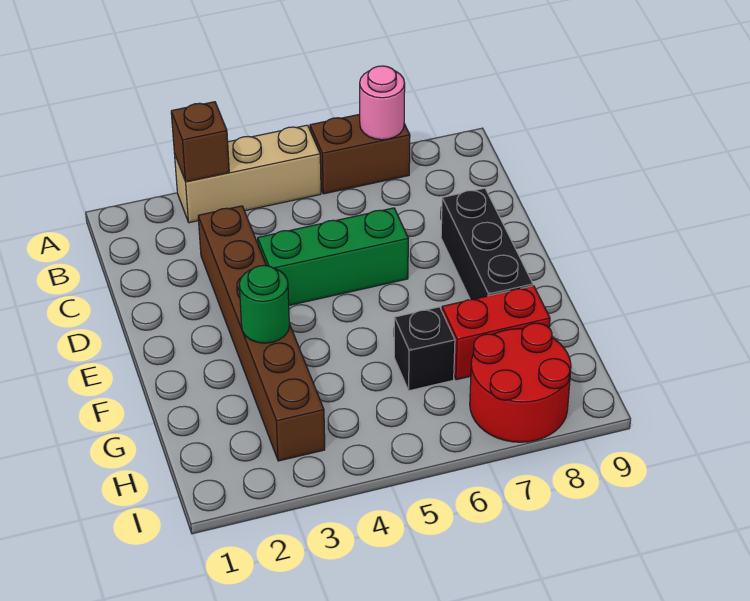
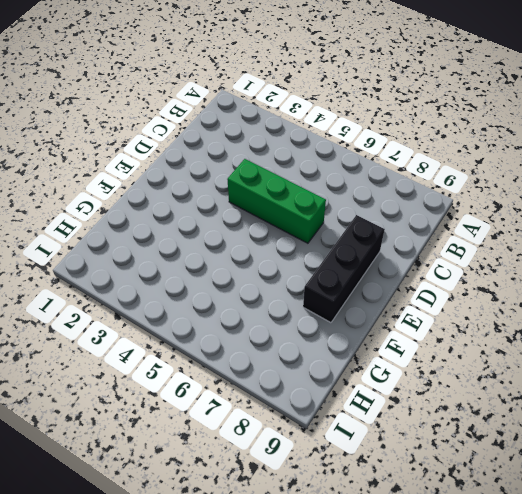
none -> tan brick A3:A5 level 1
none -> brown brick A6:A7 level 1

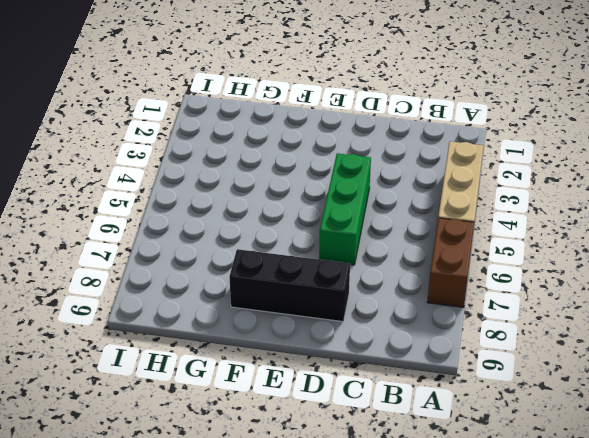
none -> brown brick C3:H3 level 1
none -> black brick G6 level 1

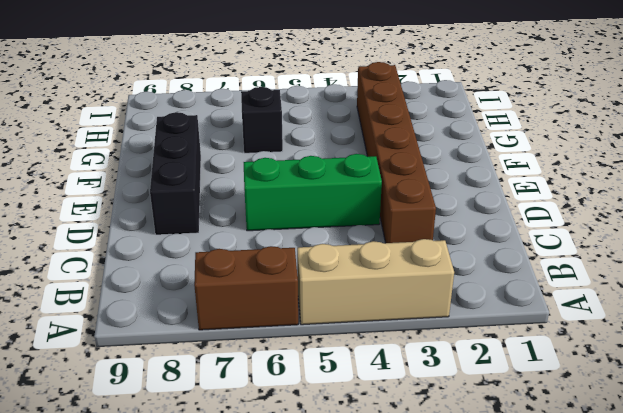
none -> red brick G7:G8 level 1
none -> red round brick H7:I8 level 1

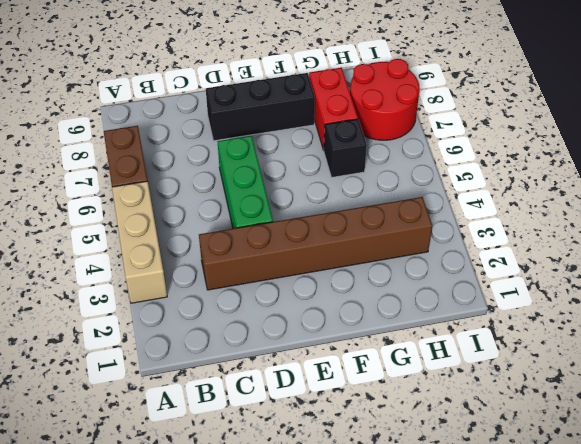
none -> brown brick A3 level 2
none -> pink round brick A7 level 2

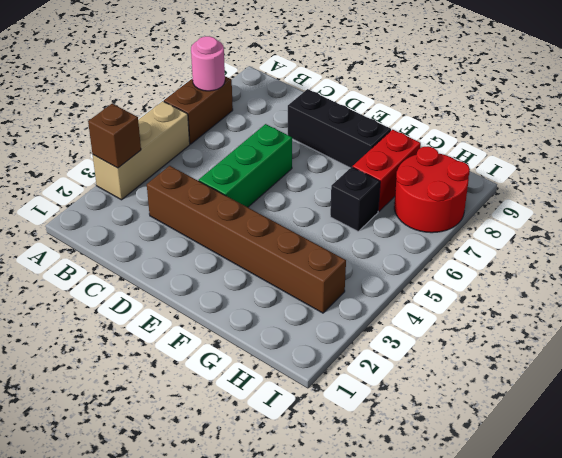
none -> green round brick F3 level 2

